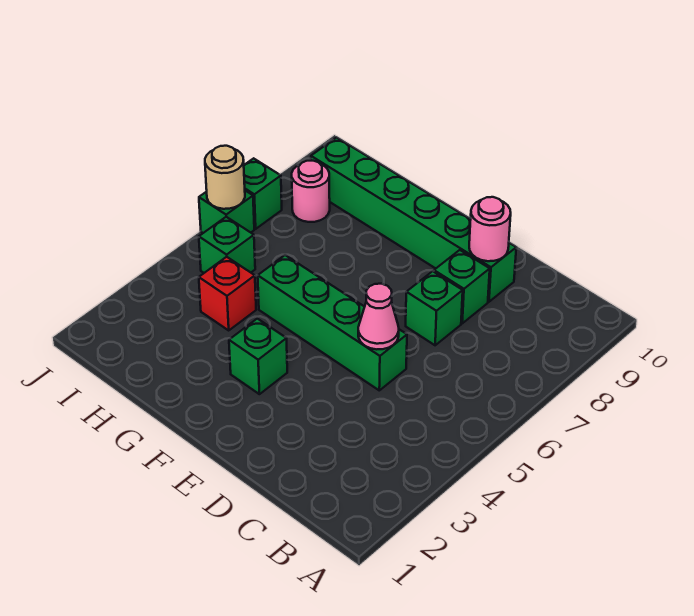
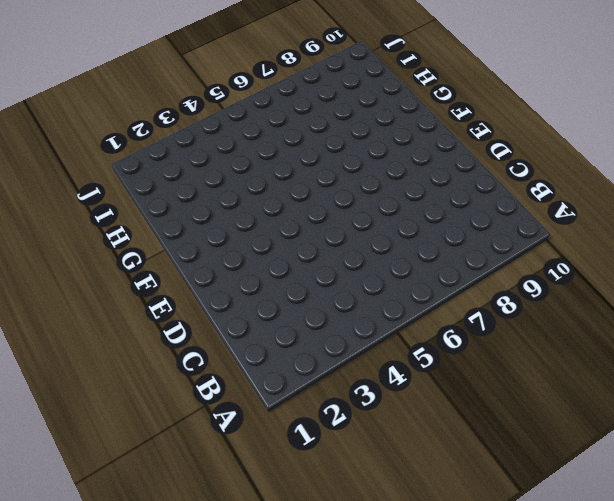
none -> green brick D5:G5 level 1
none -> green brick D7 level 1
none -> green brick D8 level 1

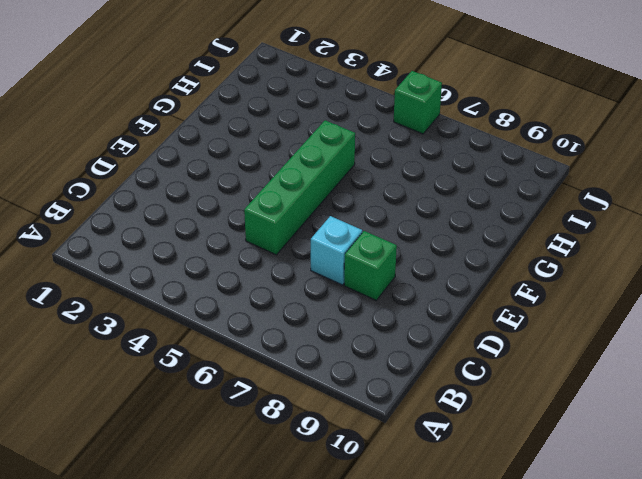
cyan brick D7 level 1 -> green brick D7 level 1
none -> green brick D9:I9 level 1
none -> green brick F3 level 1
none -> red brick H4 level 1

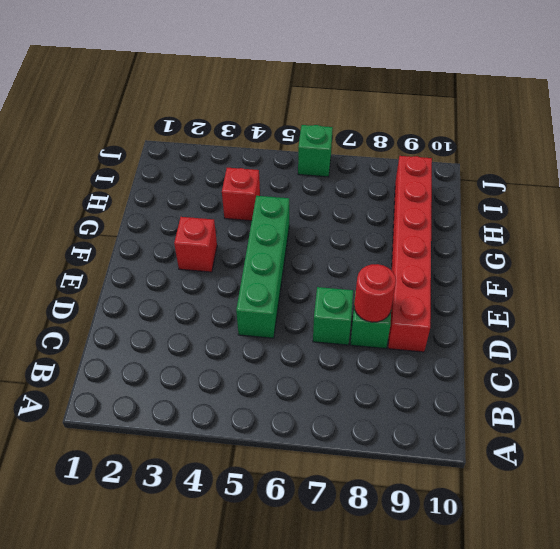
red round brick D8 level 2 -> none
red brick D9:I9 level 1 -> green brick D9:I9 level 1
red brick F3 level 1 -> green brick F3 level 1
none -> green brick I5 level 1
none -> pink round brick I8 level 1
none -> green brick J7 level 1

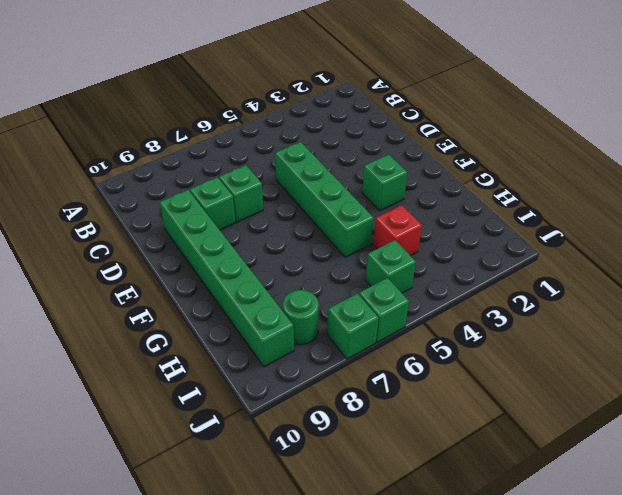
green round brick I8 level 1 -> pink round brick I8 level 1
none -> pink cone D5 level 2
none -> pink round brick D9 level 2
none -> tan round brick J6 level 2

